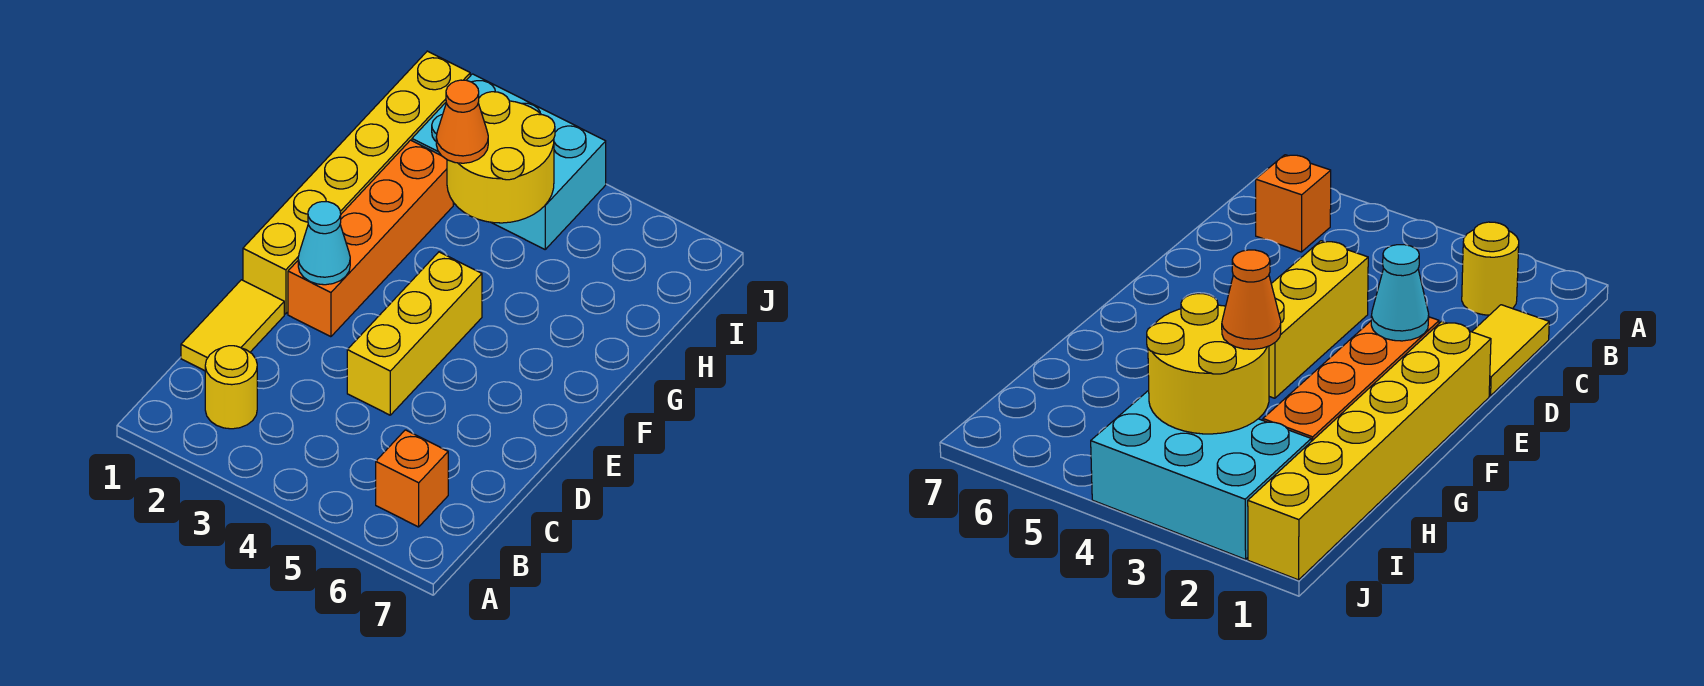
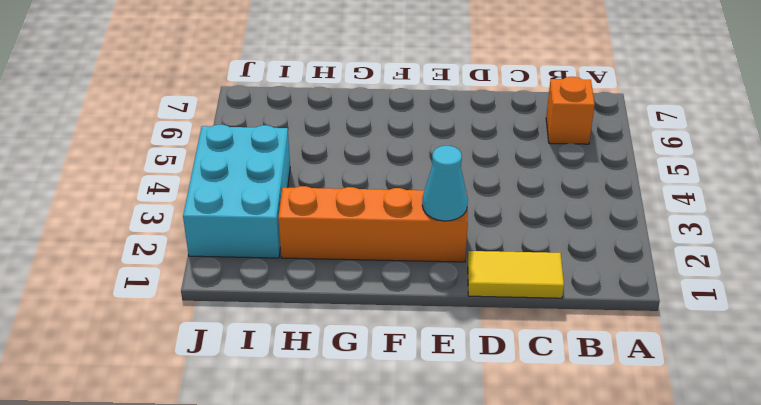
none -> yellow round brick B2 level 1
none -> yellow brick D4:F4 level 1

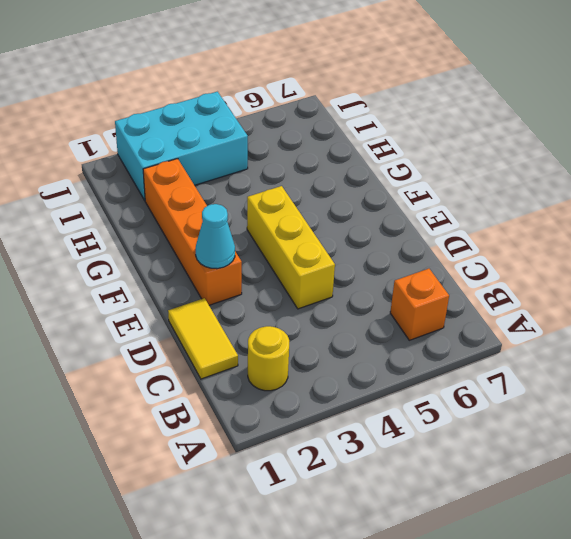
none -> yellow brick E1:J1 level 1
none -> yellow round brick H3:I4 level 2

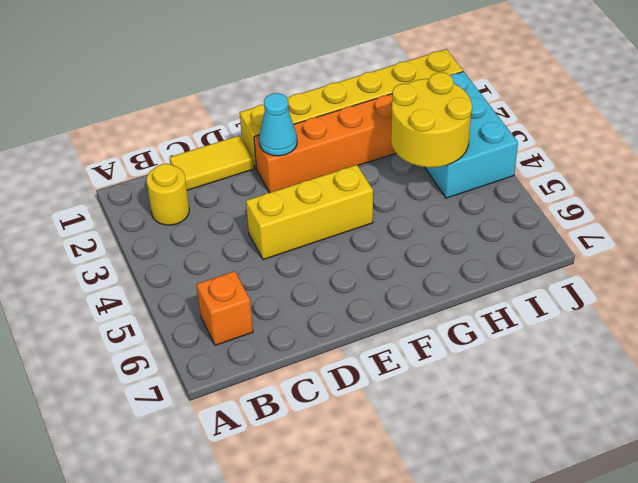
none -> orange cone H3 level 3

